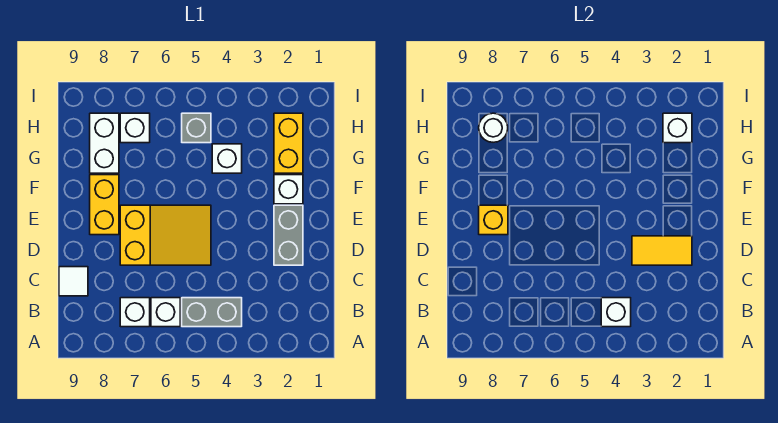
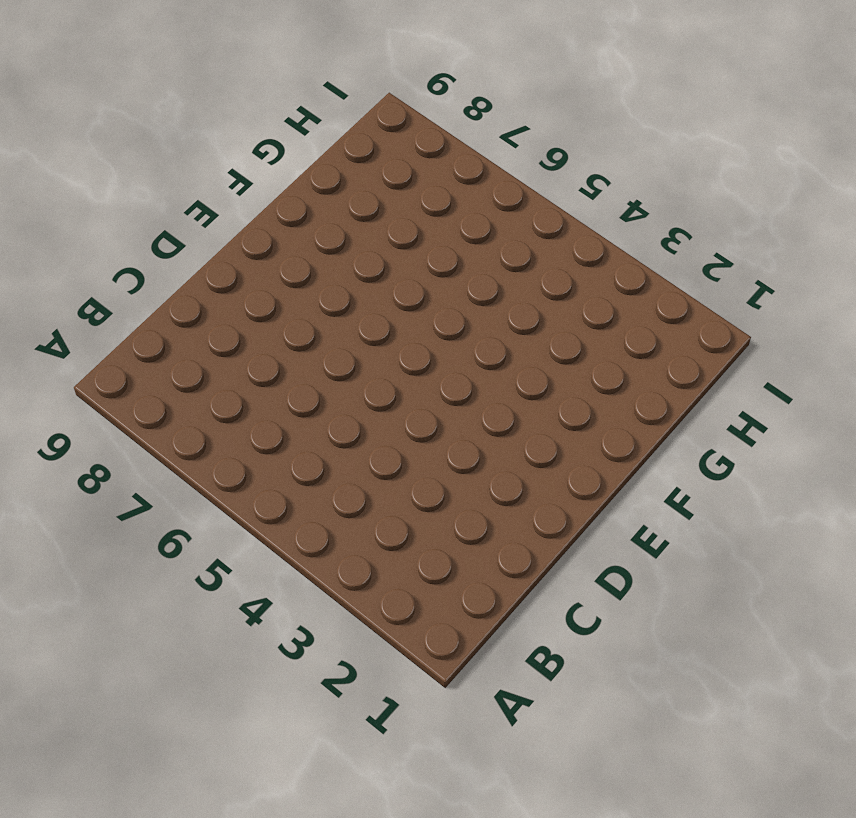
none -> grey brick B4:B5 level 1
none -> white brick B6 level 1
none -> white brick B7 level 1

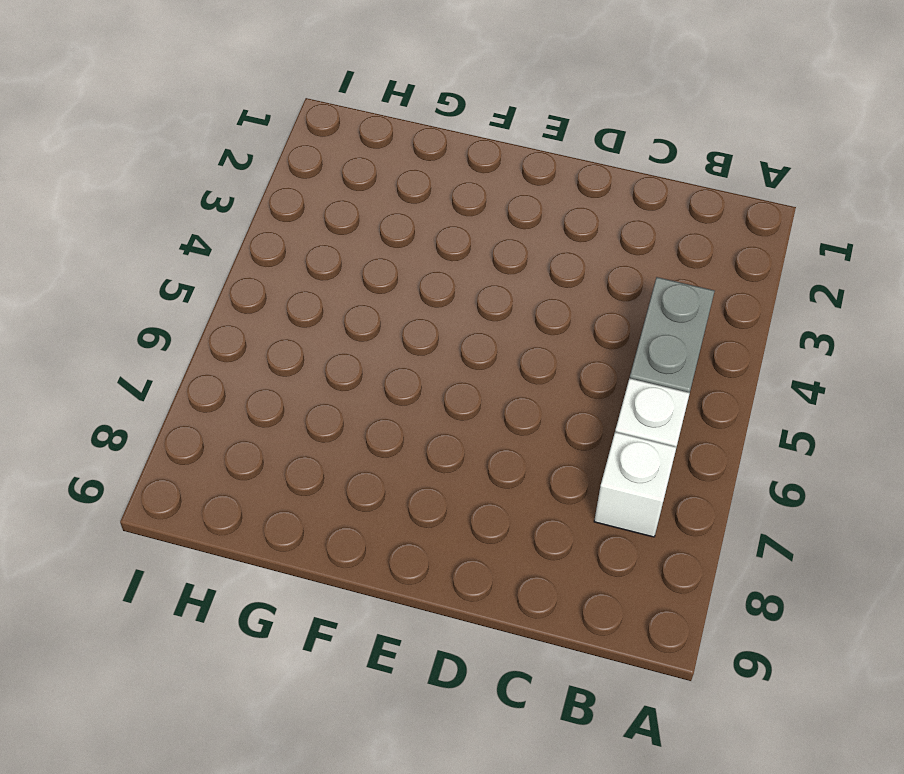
none -> white tile C9 level 1
none -> grey brick D2:E2 level 1
none -> yellow slope D5:E7 level 1 top 7

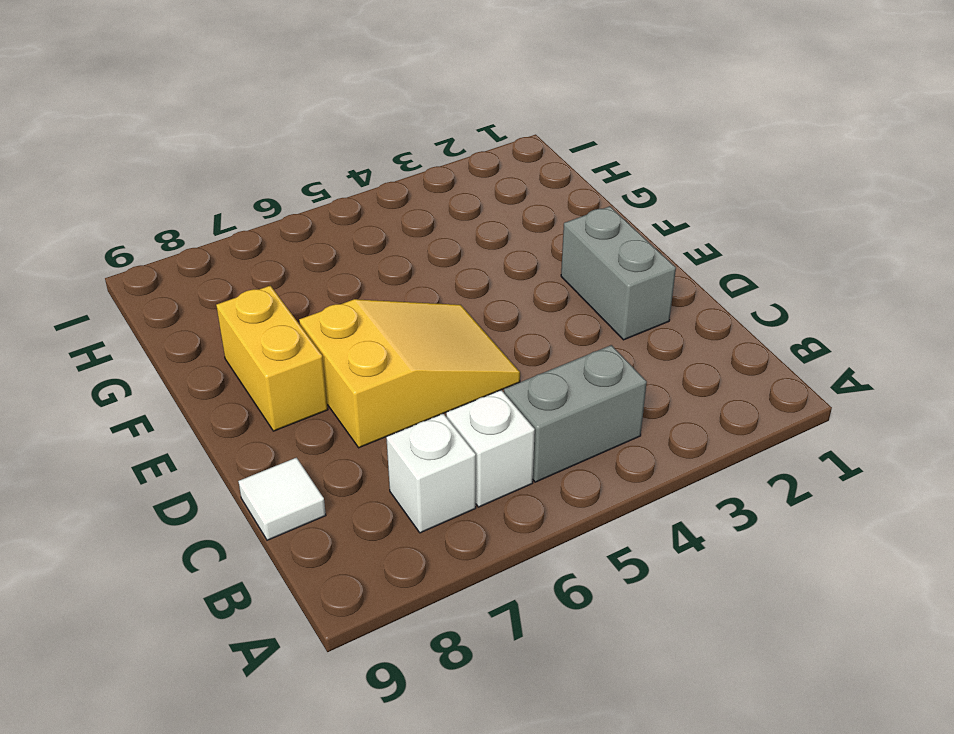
none -> white brick F2 level 1
none -> yellow brick G2:H2 level 1
none -> white brick G4 level 1

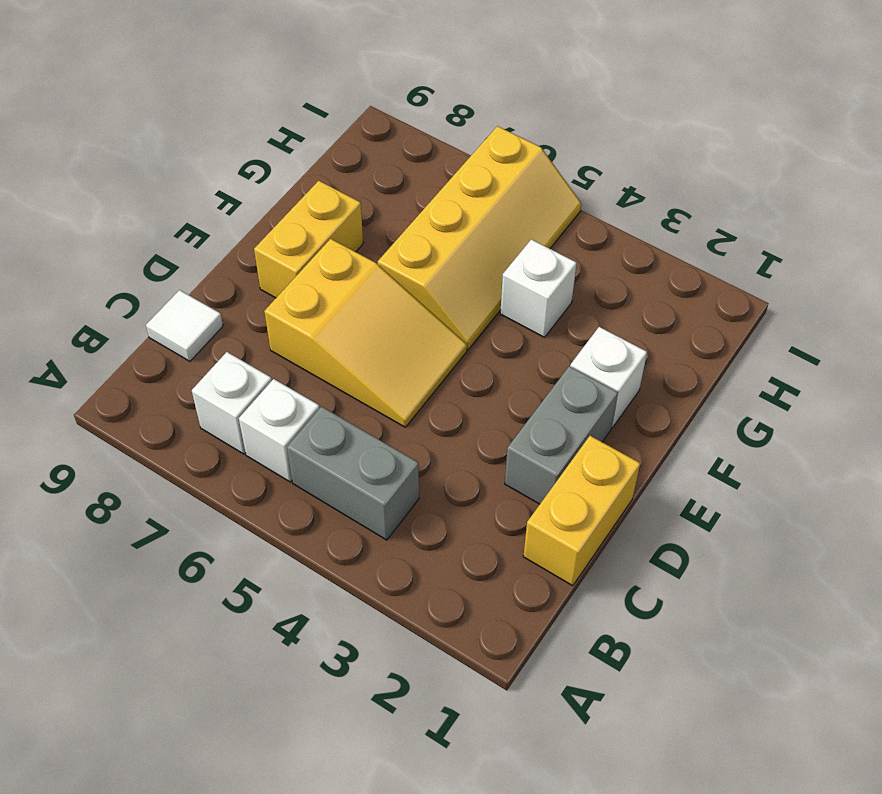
yellow brick C1:D1 level 1 -> yellow brick G2:H2 level 1
yellow slope F5:I6 level 1 top 6 -> grey brick H5 level 1
none -> white brick G8:H8 level 1
none -> white brick H7 level 1
none -> white brick B4 level 2

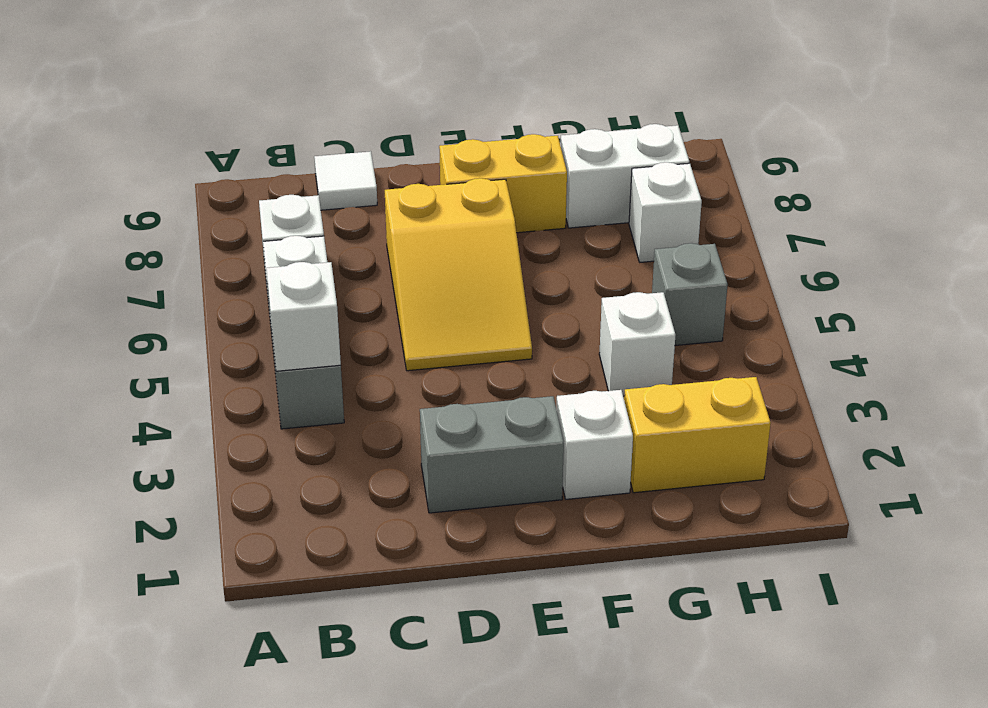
none -> yellow tile D2:D3 level 2
none -> yellow brick E8 level 2
none -> white brick H2 level 2

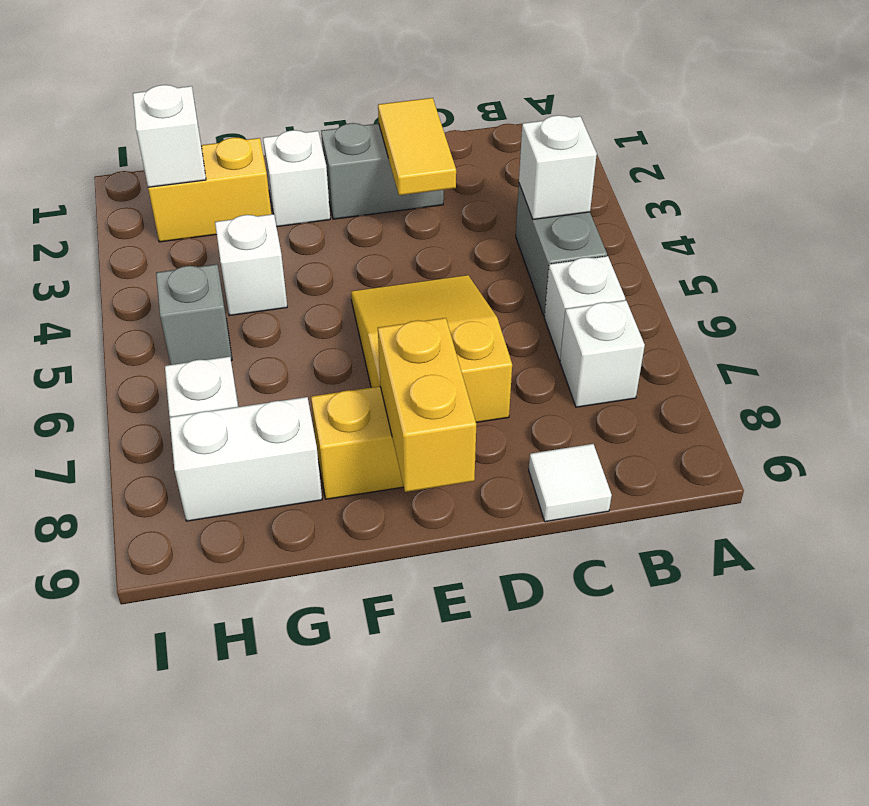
yellow brick E8:E9 level 2 -> yellow brick E8 level 2
none -> white round brick H8 level 2

